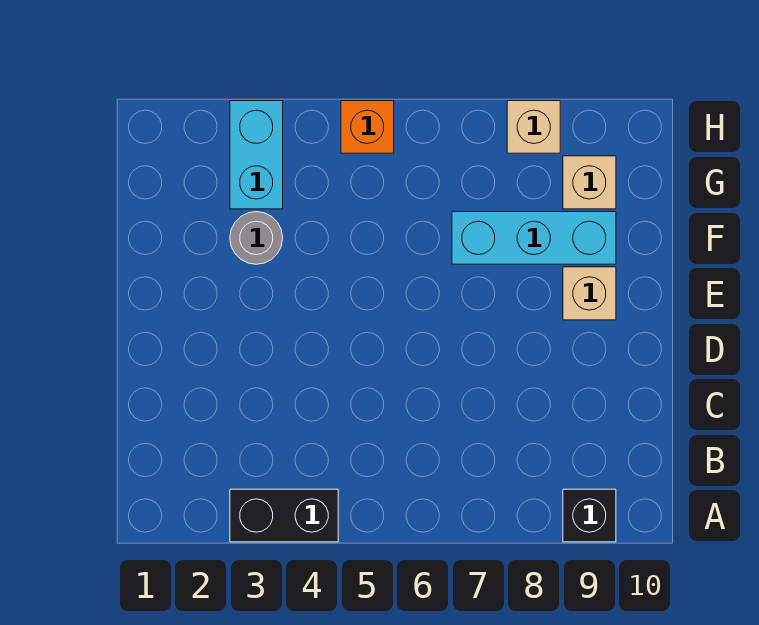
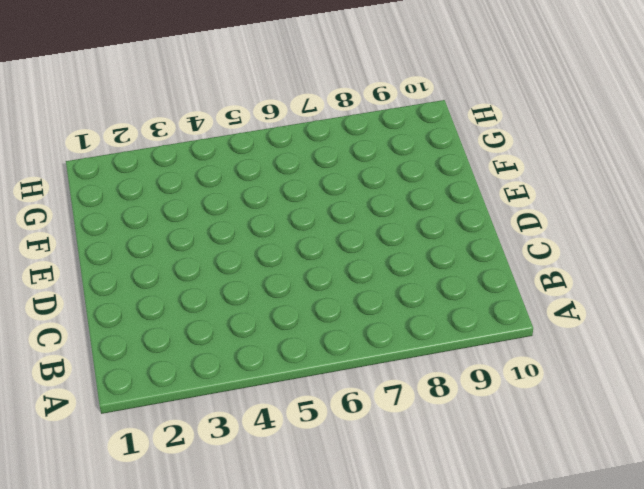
none -> black brick A3:A4 level 1
none -> black brick A9 level 1

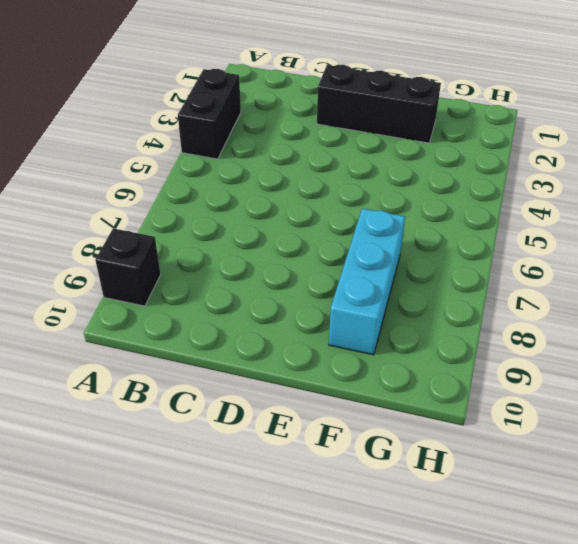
black brick D2:F2 level 1 -> none
none -> tan brick E9 level 1
none -> grey round brick F3 level 1

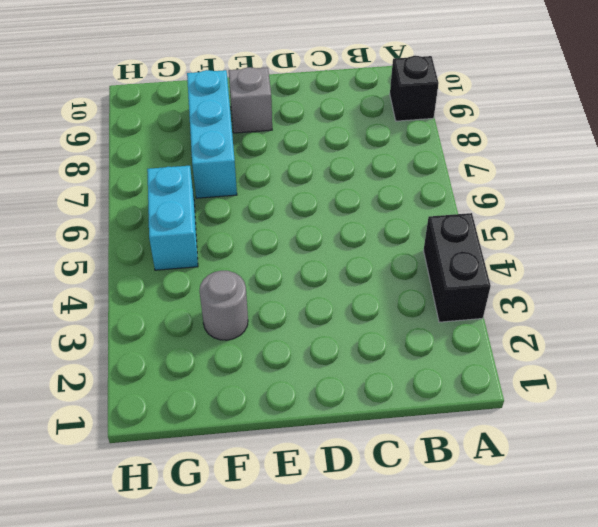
grey brick E9 level 1 -> tan brick E9 level 1
cyan brick G5:G6 level 1 -> cyan brick G3:H3 level 1
none -> tan brick G9 level 1
none -> orange brick H5 level 1

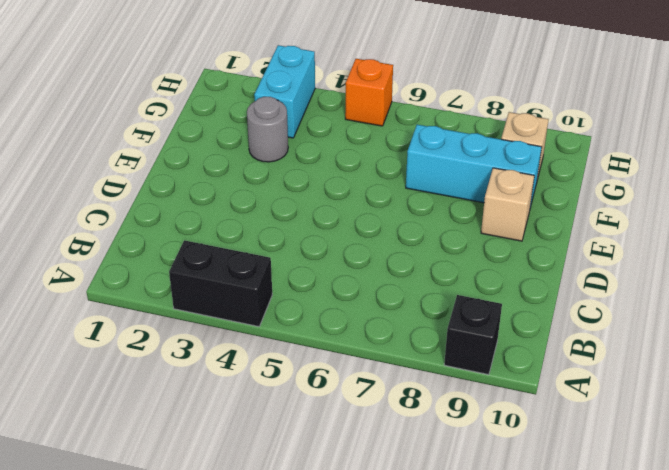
none -> tan brick H8 level 1

